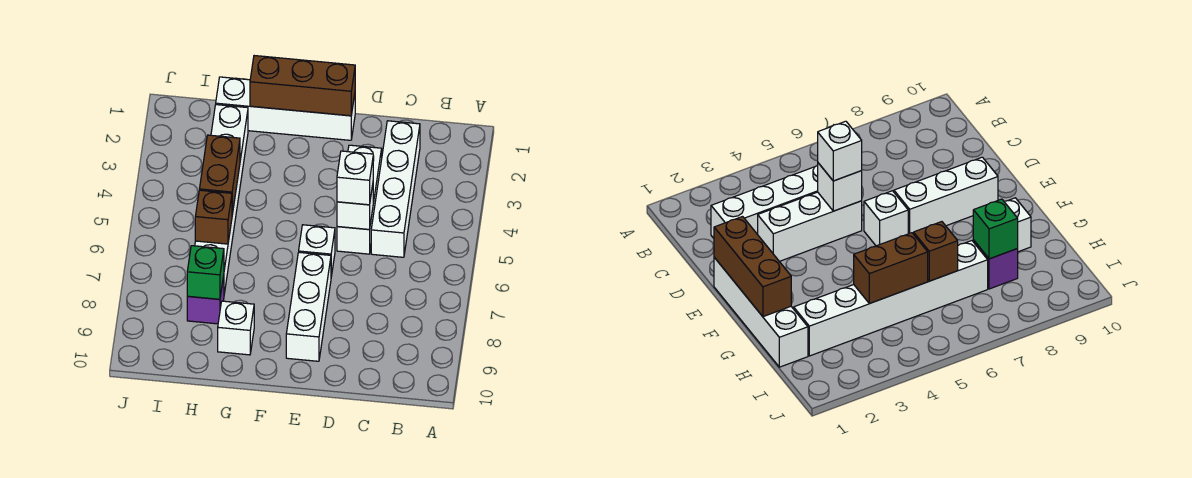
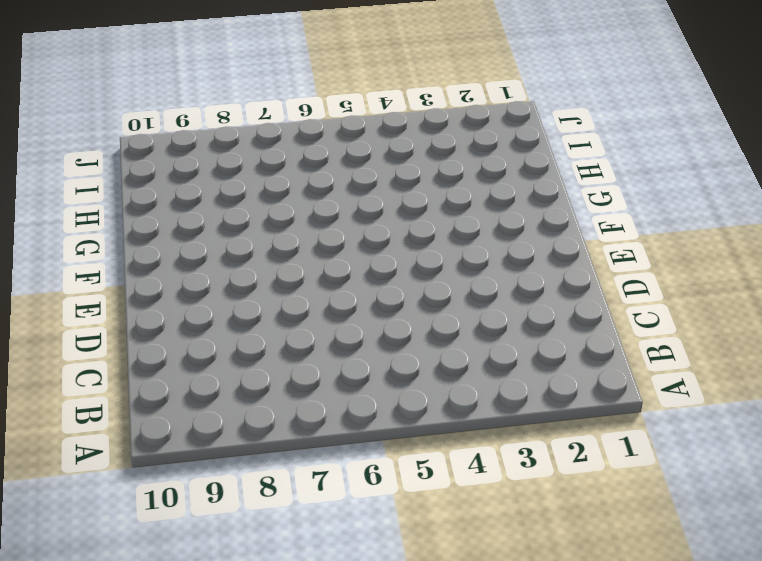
none -> white brick C2:C5 level 1
none -> white brick D3:D5 level 1
none -> white brick E1:H1 level 1

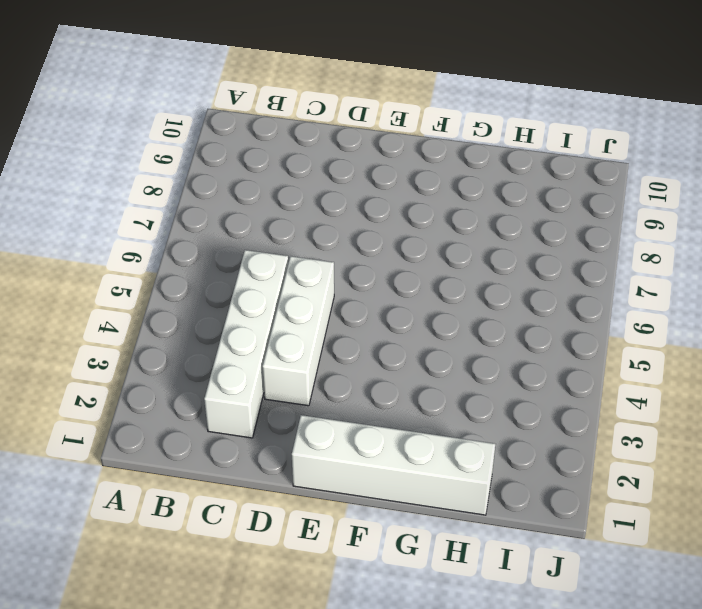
none -> white brick E6 level 1
none -> white brick E7:E9 level 1
none -> white brick G9 level 1

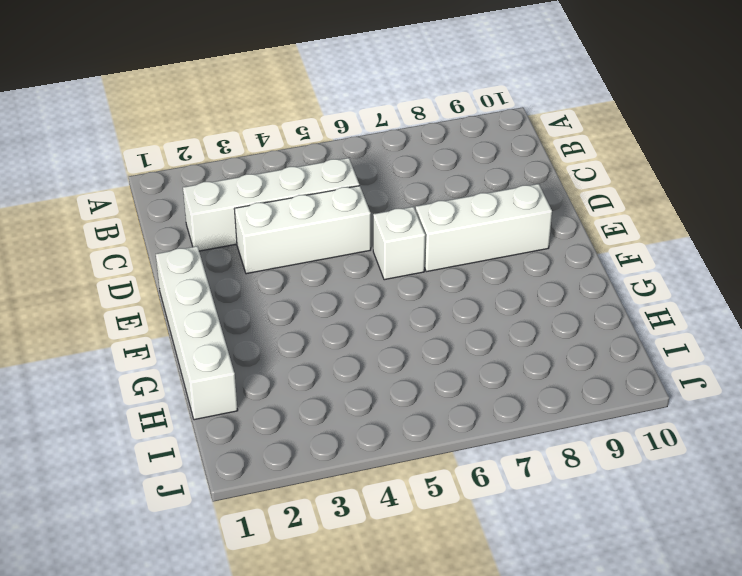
none -> white brick G9 level 1
none -> white brick H2:H7 level 1
none -> purple brick H8 level 1

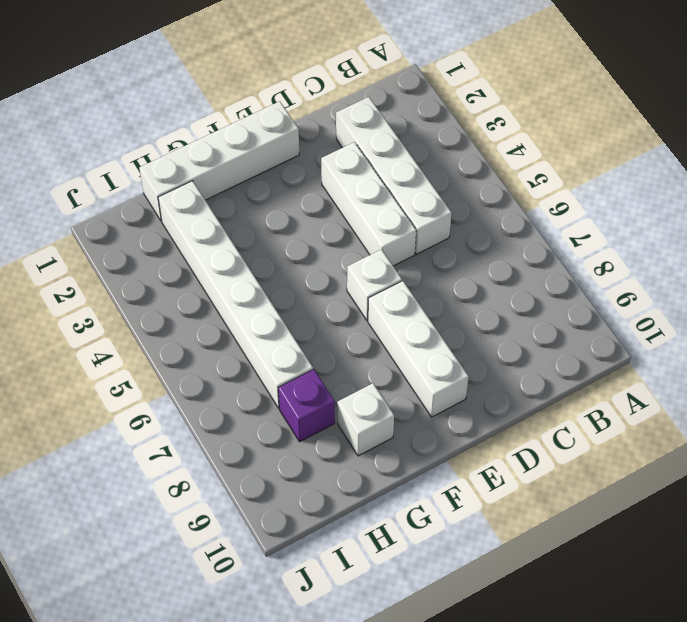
none -> white brick D5 level 2
none -> brown brick E1:G1 level 2
none -> brown brick H4:H5 level 2

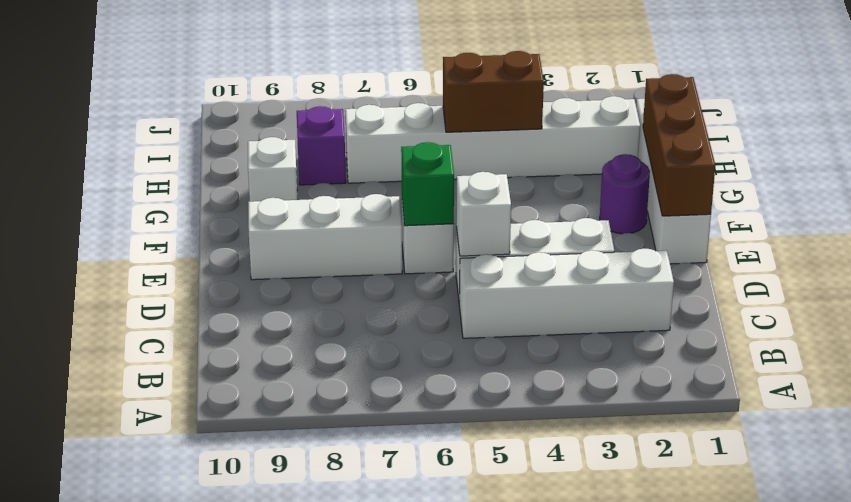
green brick E6 level 2 -> green brick H8 level 2
purple round brick F2 level 1 -> none
none -> brown brick H6 level 2
none -> white brick D5 level 3

